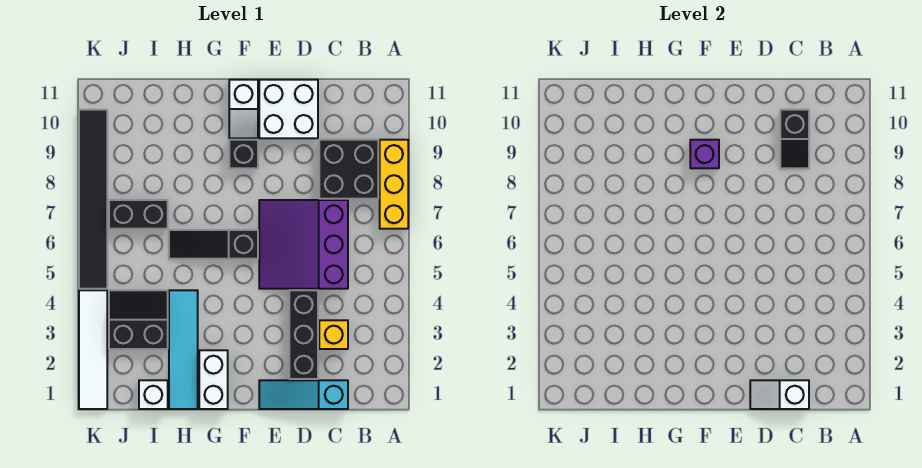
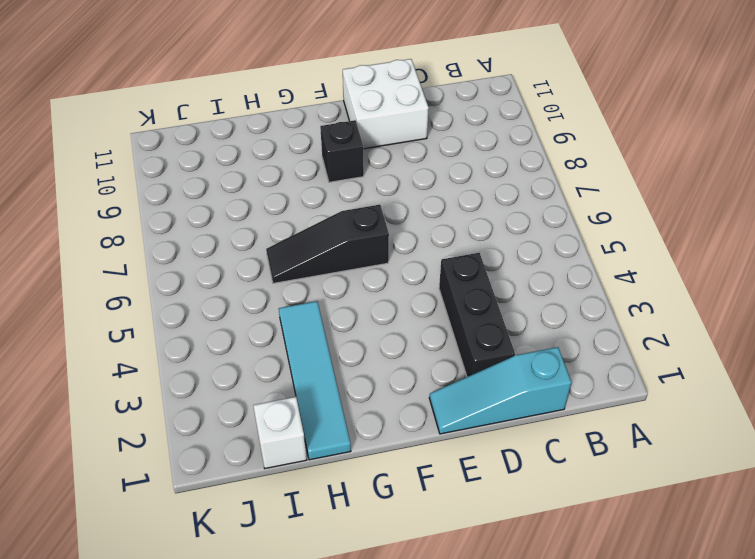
none -> yellow brick A7:A9 level 1
none -> black brick B8:C9 level 1
none -> yellow brick C3 level 1

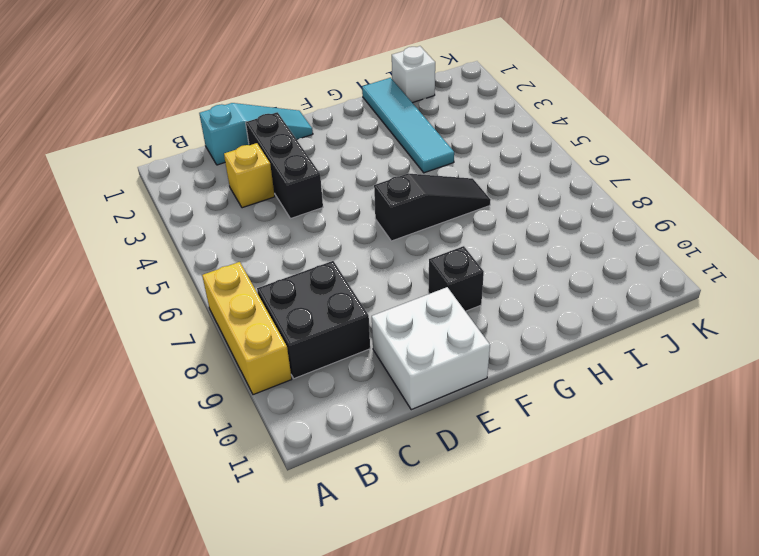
none -> purple slope C5:E7 level 1 top C
none -> white slope F10:F11 level 1 top 11
none -> white brick G1:G2 level 1

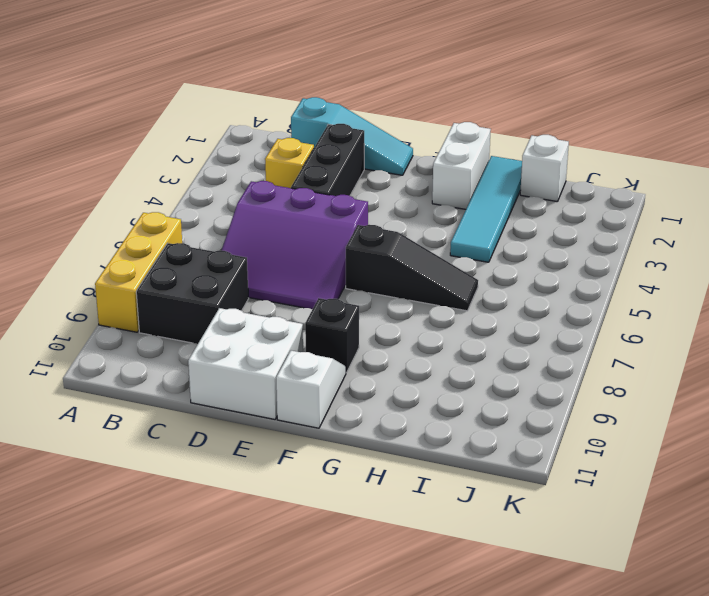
purple slope C5:E7 level 1 top 5 -> purple slope C5:E7 level 1 top C
none -> black slope I3:J4 level 1 top 3
none -> black brick I7:J7 level 1
none -> white tile K1:K4 level 1

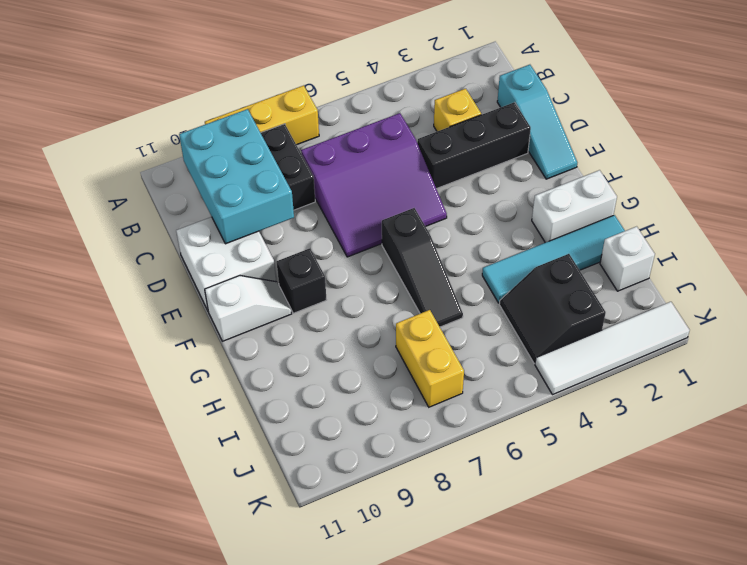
cyan brick B9:D10 level 2 -> black slope C9:C10 level 2 top 10
yellow brick I7:J7 level 1 -> black brick I7:J7 level 1
none -> black tile K5:K10 level 1
none -> white slope C1:D1 level 2 top C
none -> purple brick F9 level 2

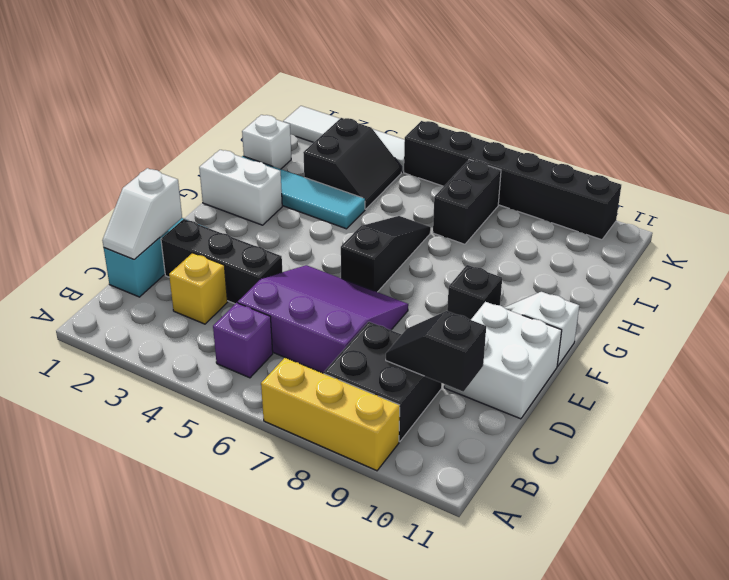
purple brick B5 level 1 -> purple brick F9 level 2
white slope C1:D1 level 2 top D -> white slope C1:D1 level 2 top C
black brick K5:K10 level 1 -> black tile K5:K10 level 1

